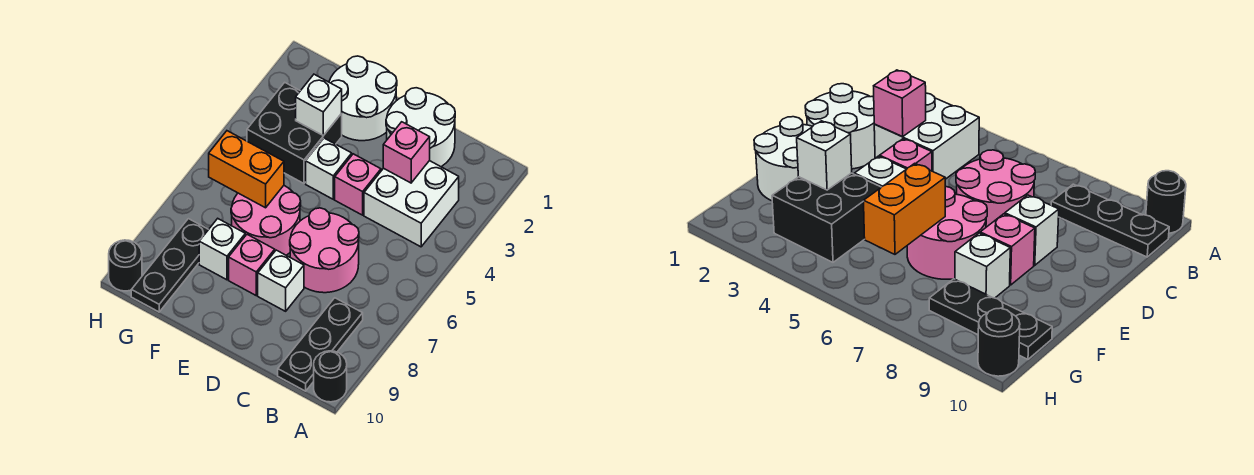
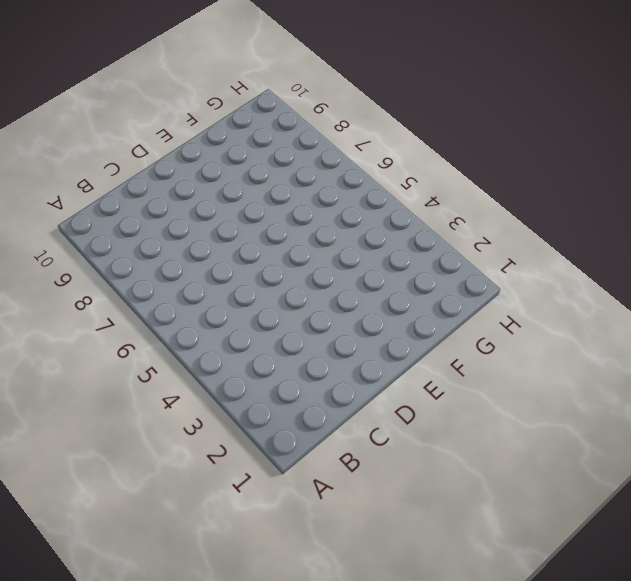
none -> black round brick A10 level 1
none -> white brick B3:C4 level 1
none -> black plate B8:B10 level 1

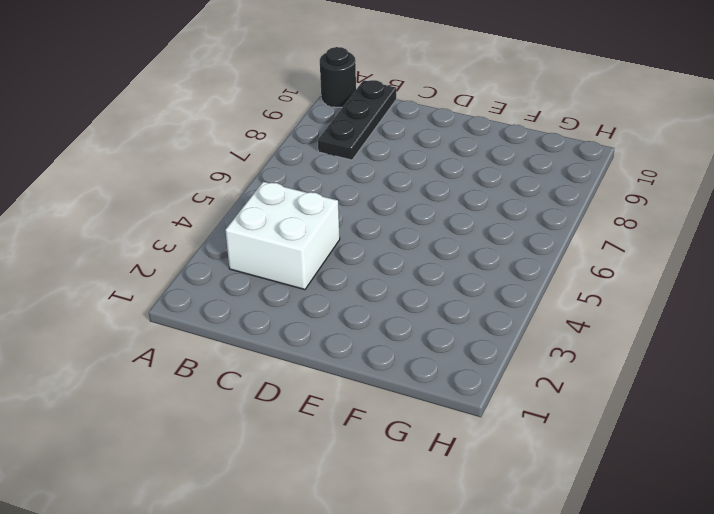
none -> white round brick C1:D2 level 1
none -> pink round brick C6:D7 level 1
none -> pink brick D4 level 1

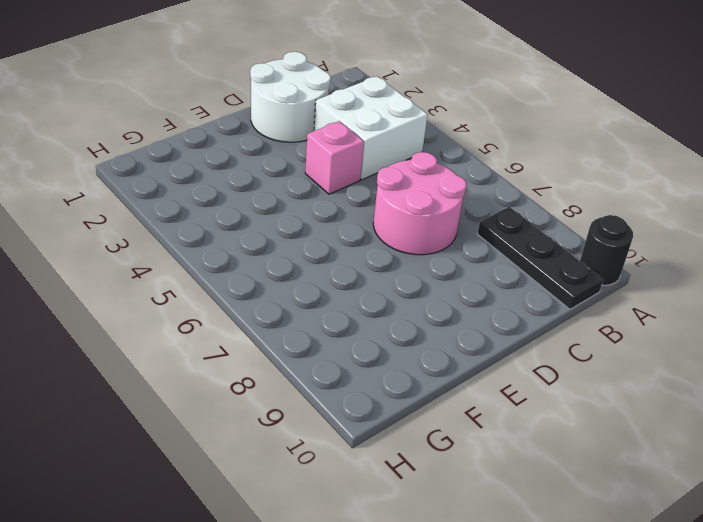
none -> white brick D8 level 1
none -> white round brick E1:F2 level 1
none -> white brick E4 level 1

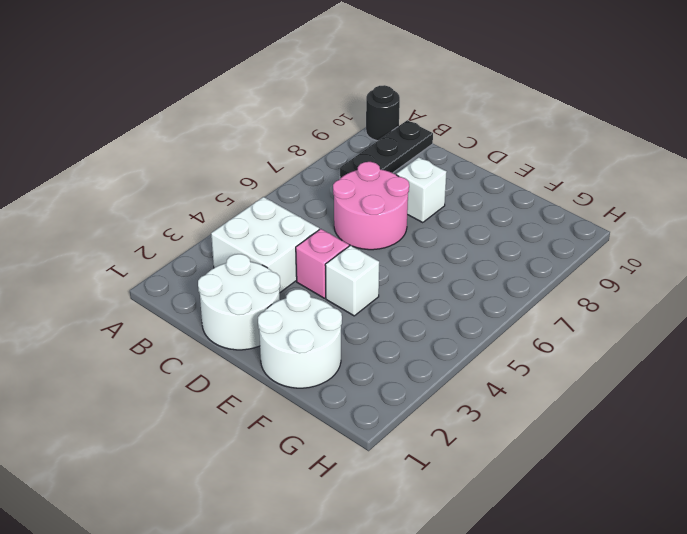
none -> pink round brick E6:F7 level 1
none -> pink brick E8 level 1
none -> black brick F3:G4 level 1

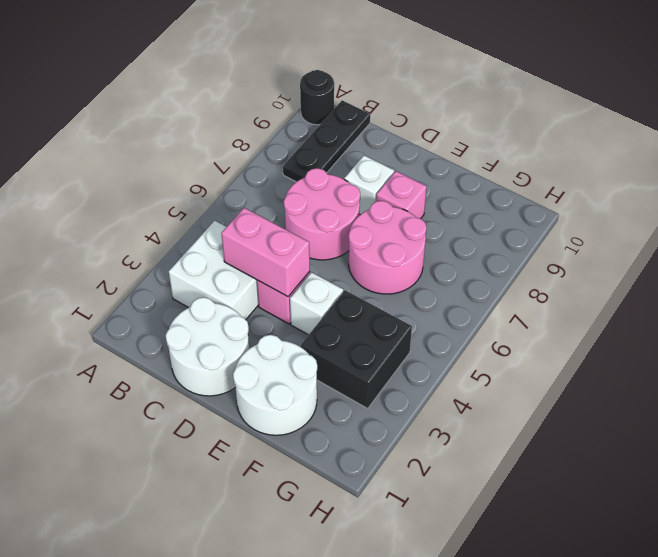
pink brick C4:D4 level 2 -> none
none -> white brick F8 level 1
none -> black plate G8:G10 level 1
none -> black round brick H10 level 1

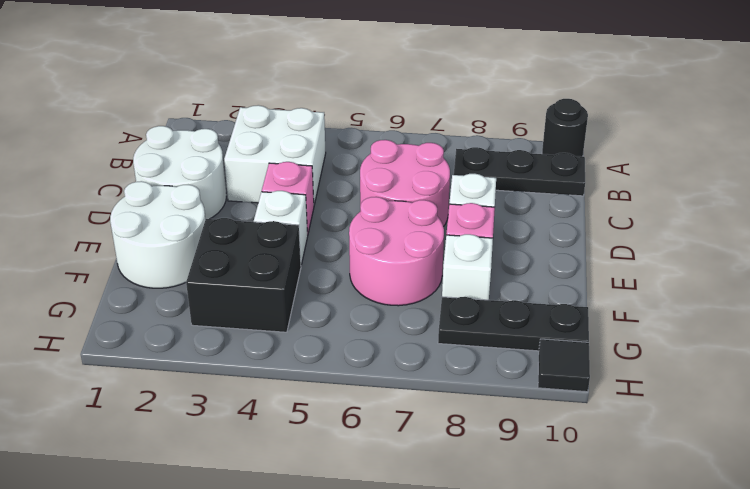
black tile H10 level 1 -> black round brick H10 level 1
none -> pink brick C3 level 2
none -> white brick F3 level 2
none -> orange brick F6:G6 level 2

